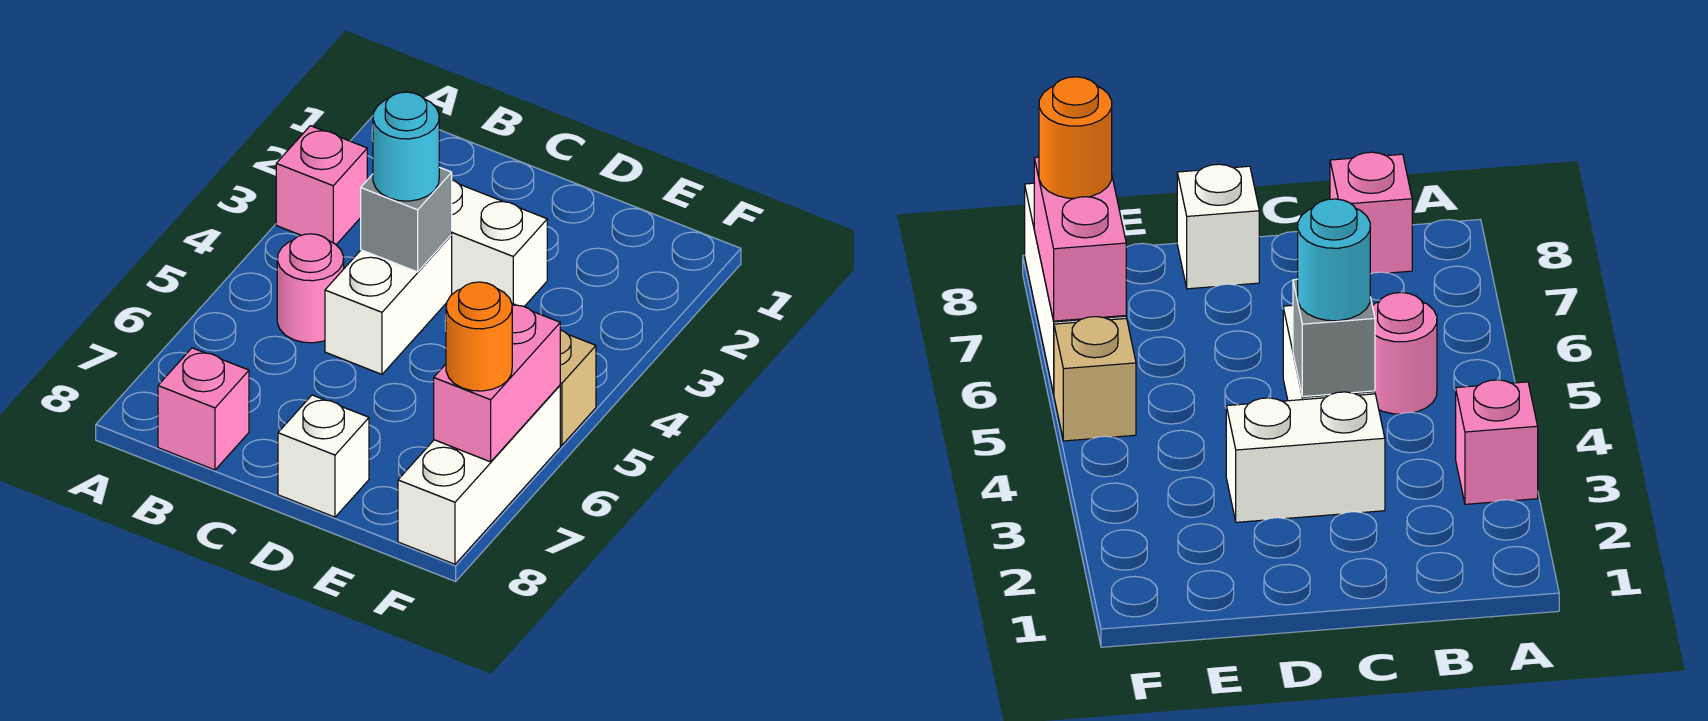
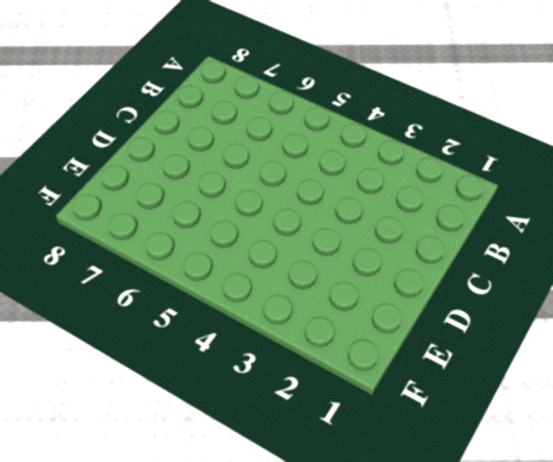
none -> pink brick A3 level 1
none -> pink round brick B5 level 1
none -> pink brick B8 level 1

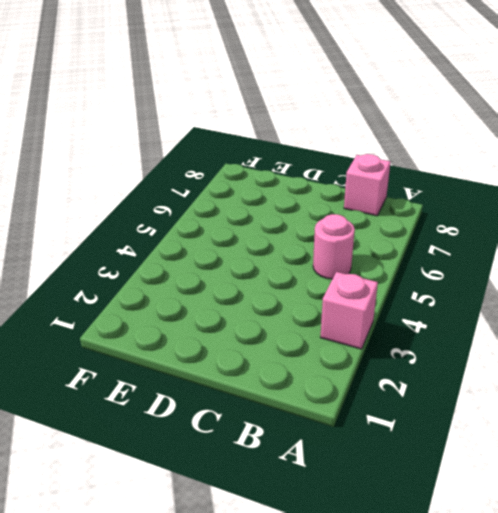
none -> white brick C3:D3 level 1
none -> white brick C4:C5 level 1
none -> white brick D8 level 1

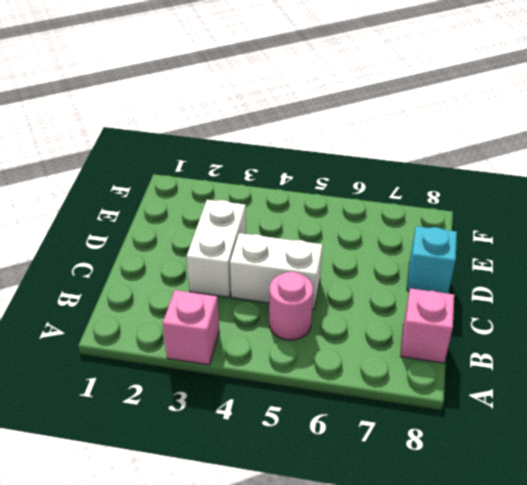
cyan brick D8 level 1 -> white brick D8 level 1
none -> tan brick F5 level 1
none -> white brick F6:F8 level 1
none -> grey brick C4 level 2

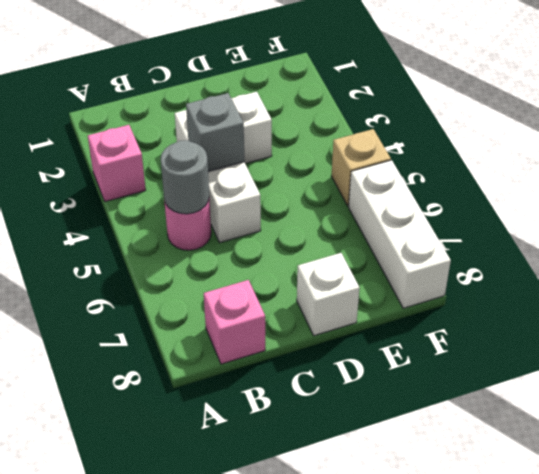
grey round brick B5 level 2 -> none
none -> pink brick F6:F7 level 2
none -> cyan round brick C4 level 3
none -> orange round brick F7 level 3

